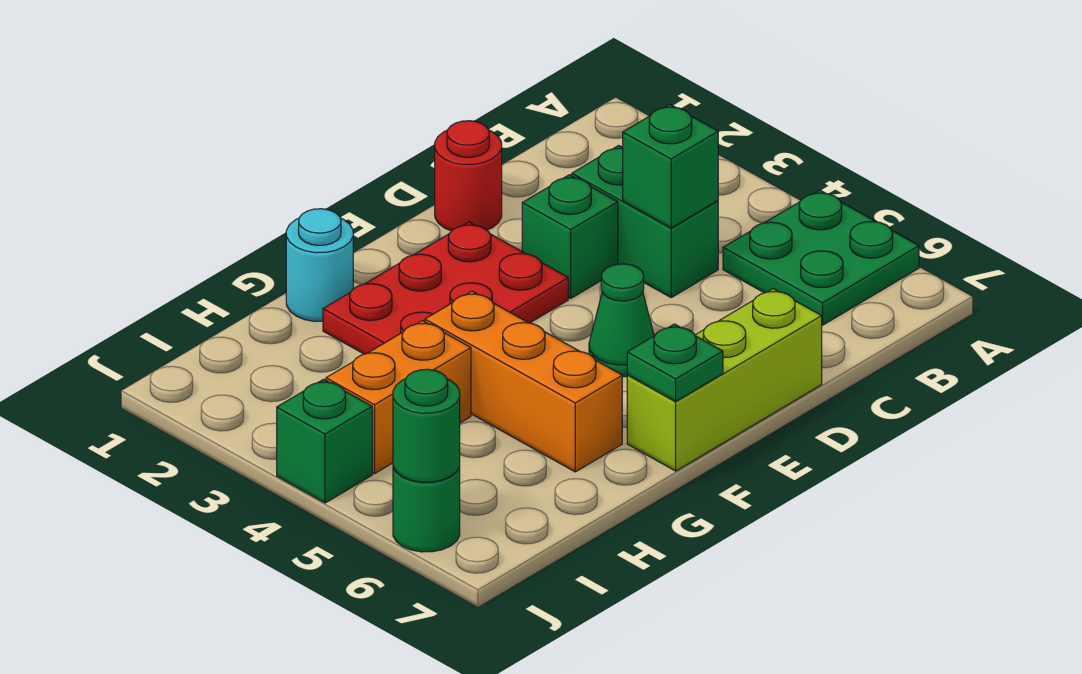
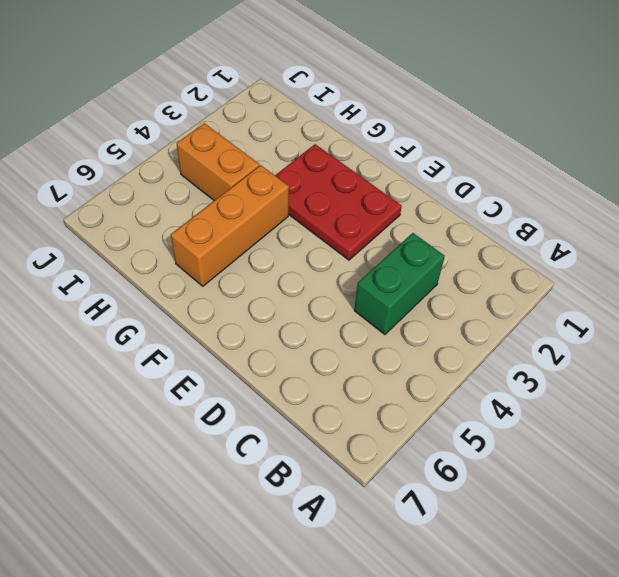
none -> green plate A5:B6 level 1
none -> red round brick D1 level 1
none -> green brick D3 level 1

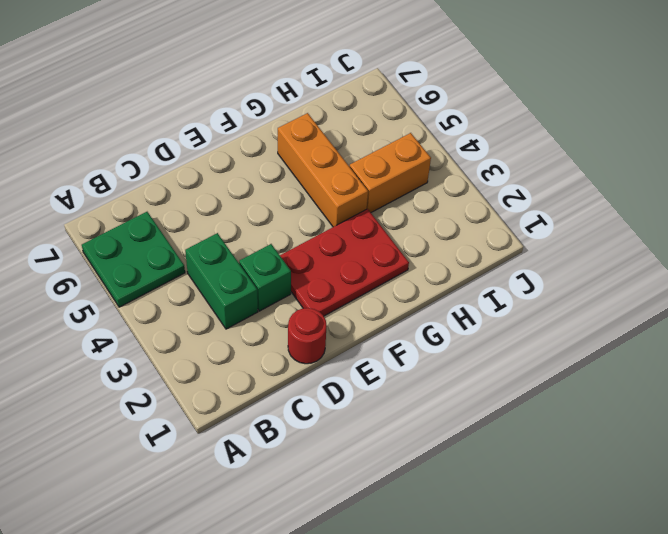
none -> lime brick D7:F7 level 1
none -> green cone E5 level 1
none -> cyan round brick G1 level 1

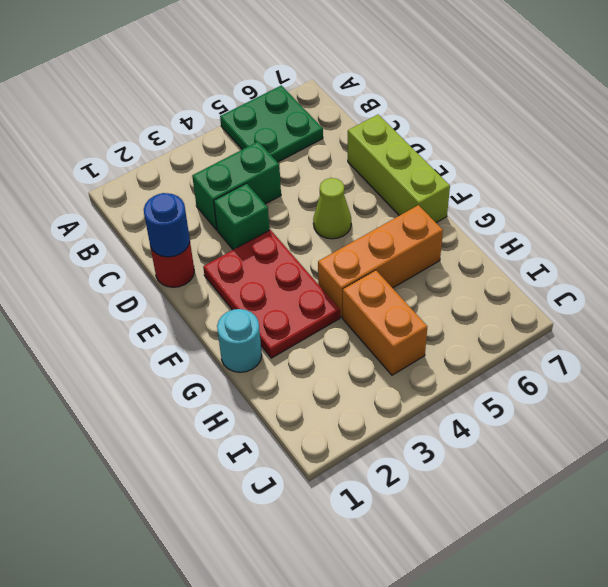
blue round brick D1 level 2 -> none
lime cone E5 level 1 -> green cone E5 level 1
none -> green brick J4 level 1
none -> green round brick J6 level 1
none -> green brick C4 level 2

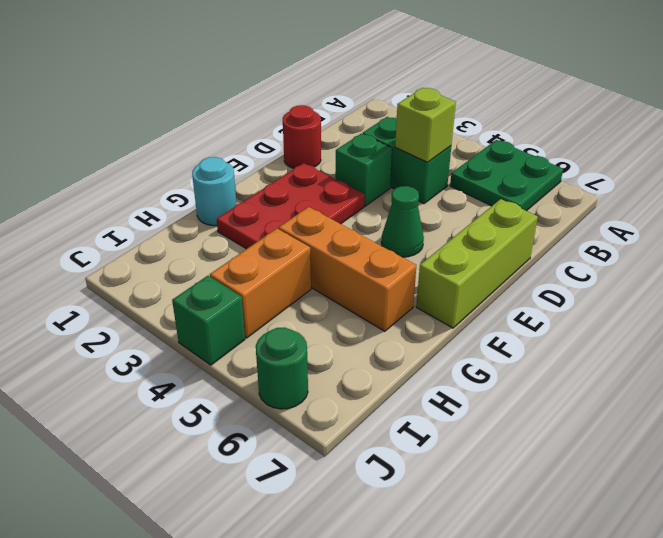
lime brick C4 level 2 -> green brick C4 level 2
none -> green plate F7 level 2
none -> green round brick J6 level 2

